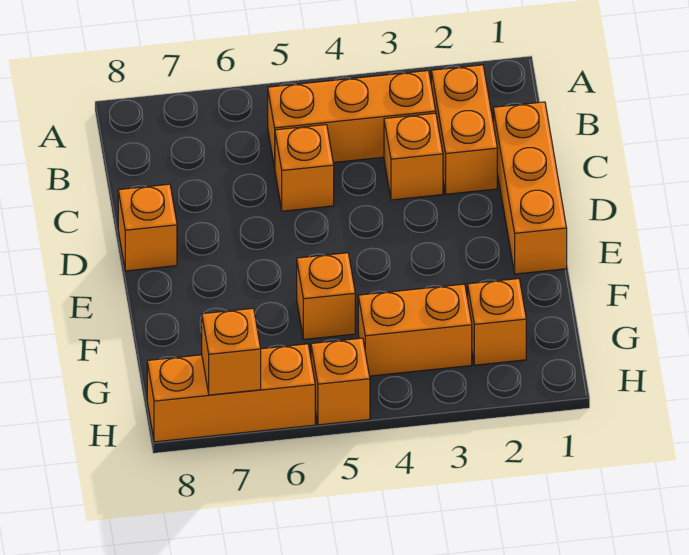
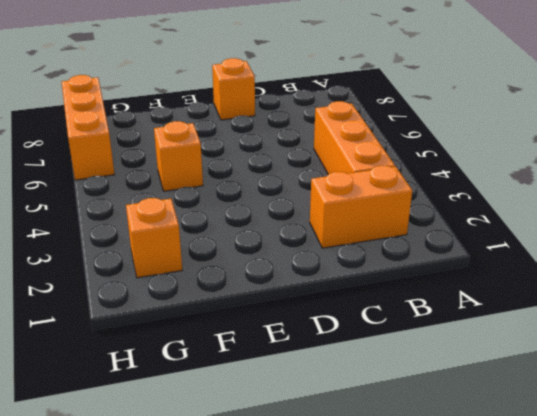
none -> orange brick C1:E1 level 1
none -> orange brick C3 level 1
none -> orange brick C5 level 1

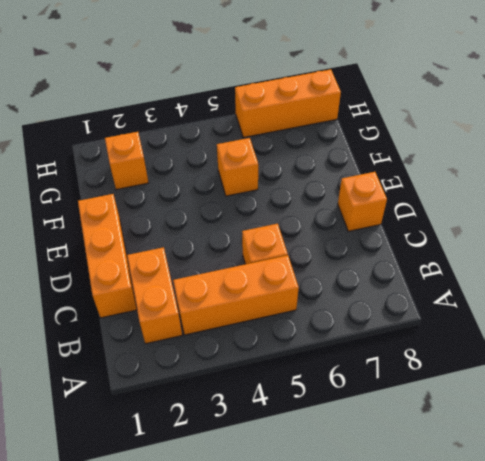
none -> orange brick C3 level 1
none -> orange brick G3:G4 level 1
none -> orange brick H5 level 1

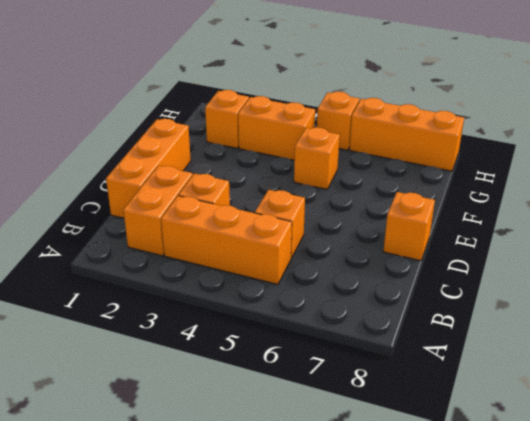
none -> orange brick H7 level 2

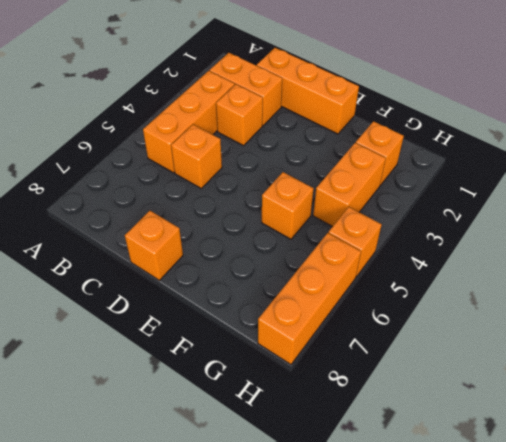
none -> orange brick H7 level 2

